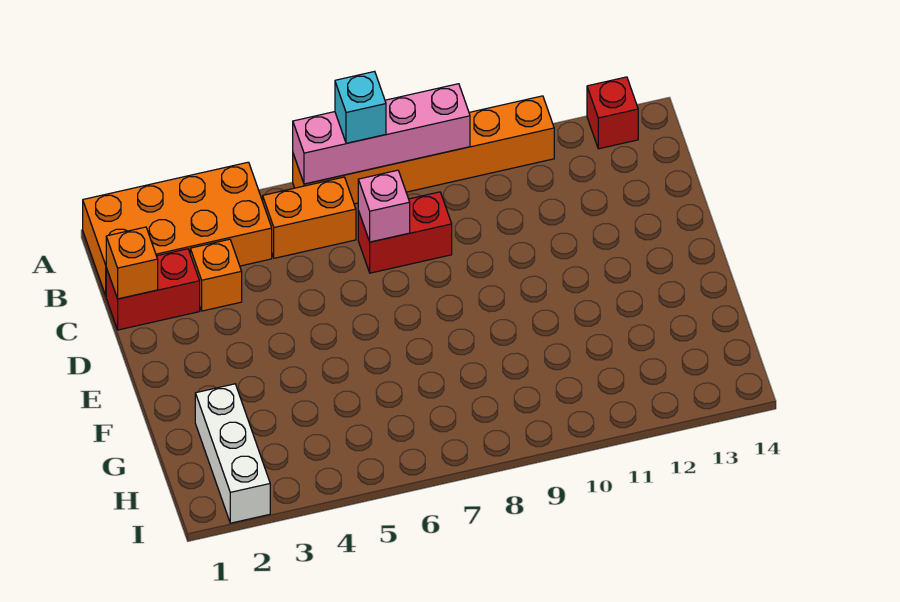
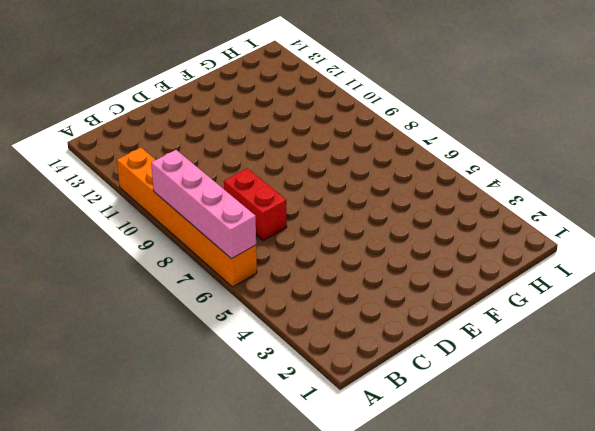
none -> orange brick A1:B4 level 1
none -> red brick A13 level 1
none -> orange brick B5:B6 level 1

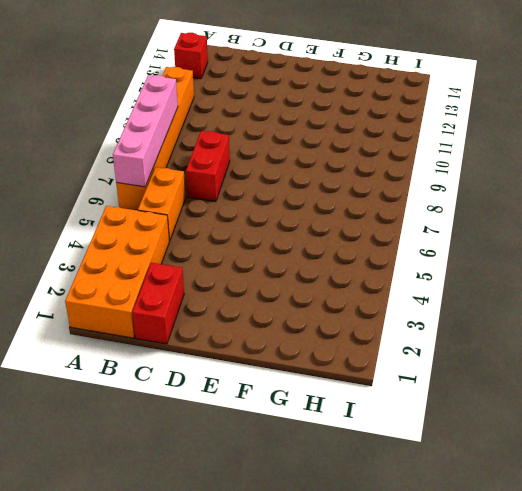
none -> orange brick C3 level 1
none -> white brick G2:I2 level 1
none -> orange brick C1 level 2

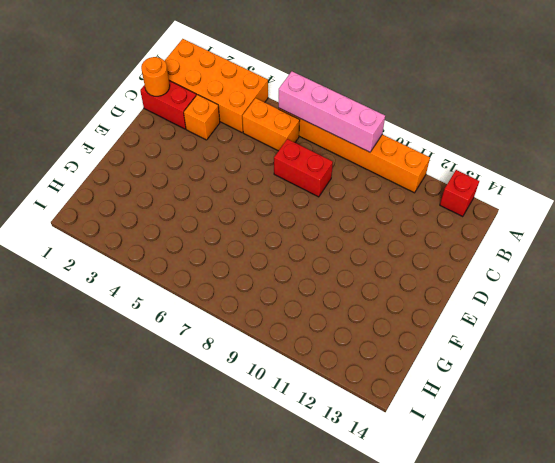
orange round brick C1 level 2 -> orange brick C1 level 2
none -> white brick G2:I2 level 1
none -> pink brick C7 level 2
none -> cyan brick A7 level 3

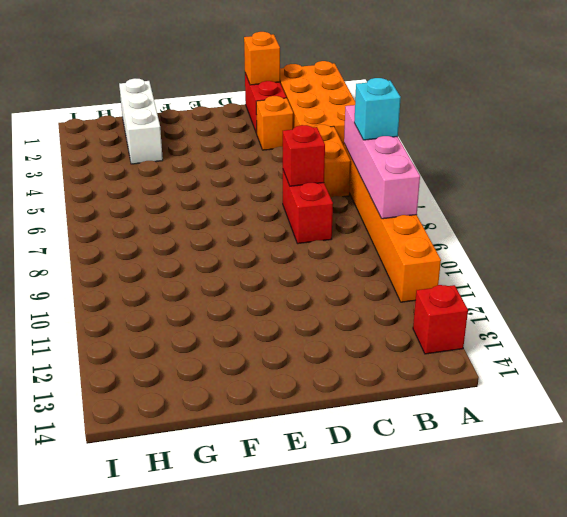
red brick C7 level 2 -> pink brick C7 level 2
white brick G1:G3 level 1 -> white brick G2:I2 level 1

